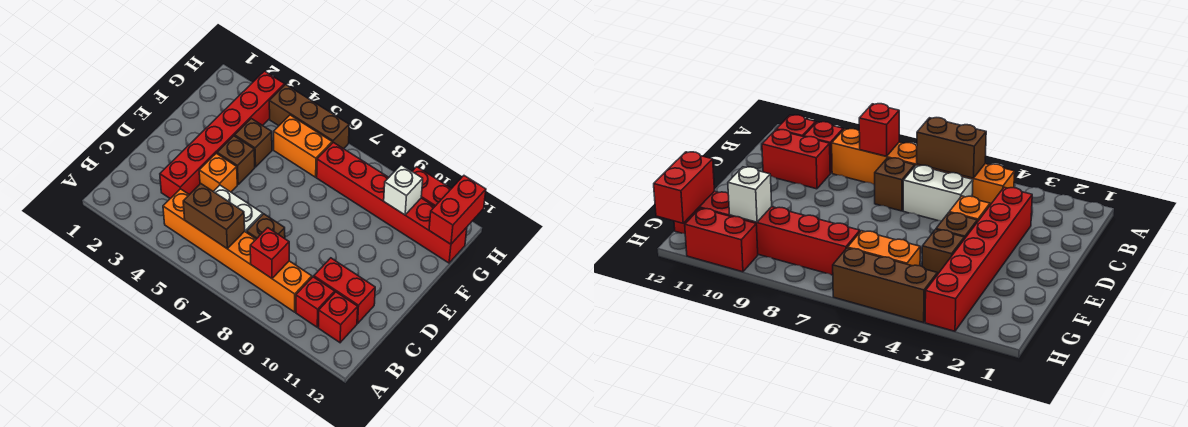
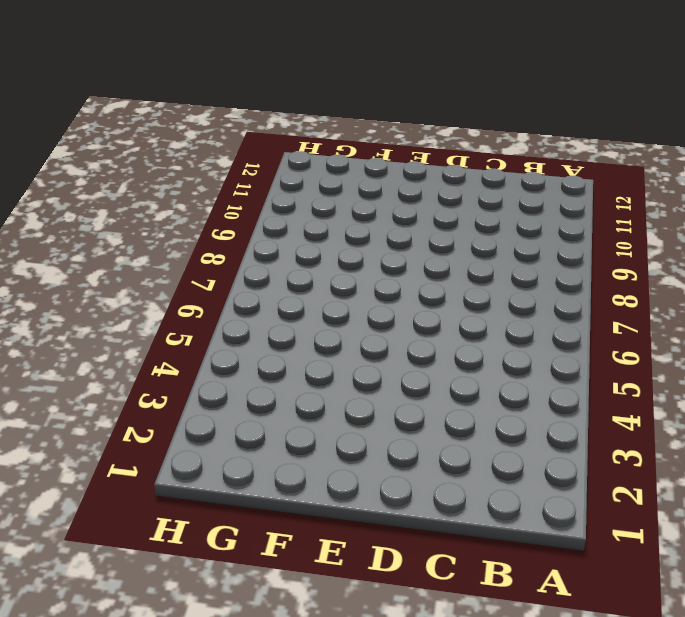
none -> orange brick B4:B9 level 1
none -> red brick B10 level 1
none -> red brick B11 level 1

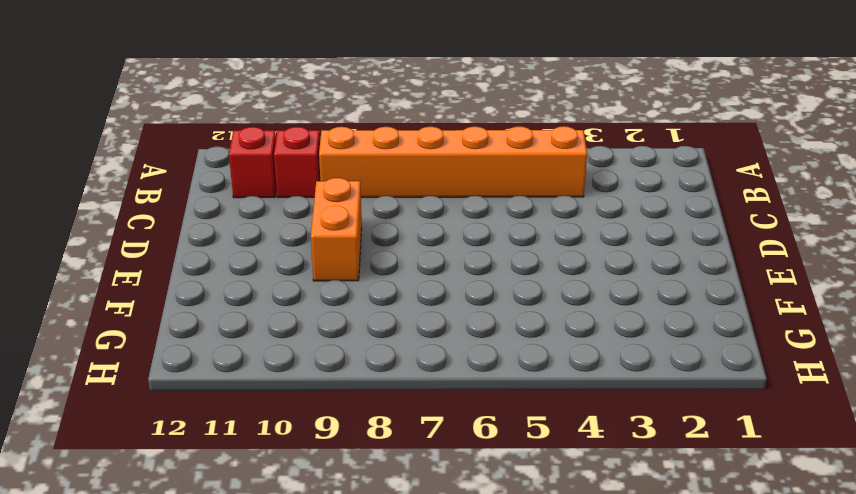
orange brick D9:E9 level 1 -> orange brick G5:G6 level 1
none -> red brick C3:H3 level 1
none -> white brick C5:C6 level 1
none -> brown brick C7 level 1

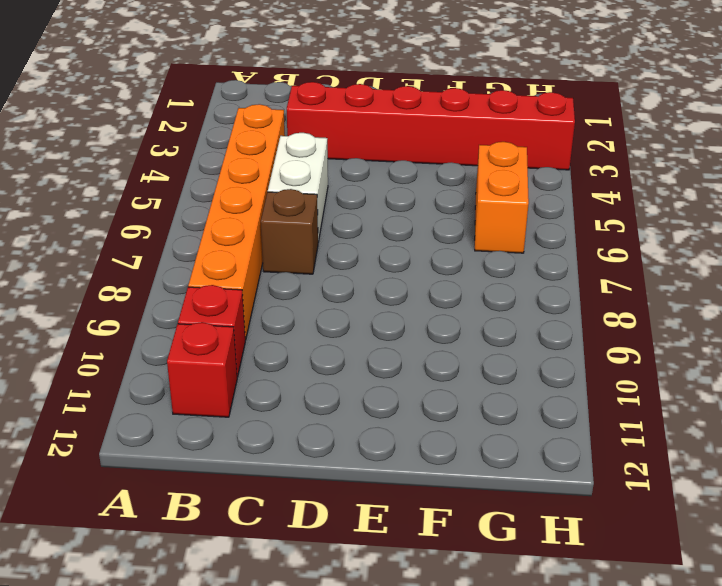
none -> red brick C10:C11 level 1
none -> orange brick D4 level 1
none -> brown brick E4 level 1

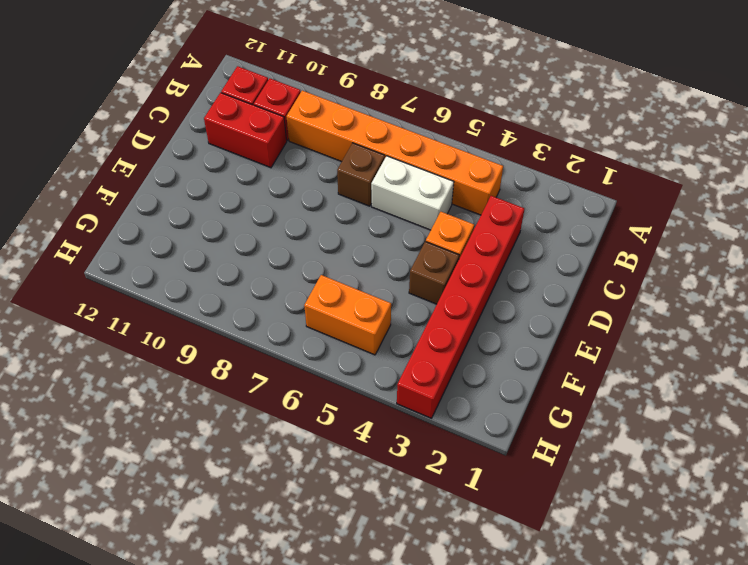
none -> brown brick F4 level 1
none -> red brick G7:G12 level 1
none -> brown brick H4:H6 level 1

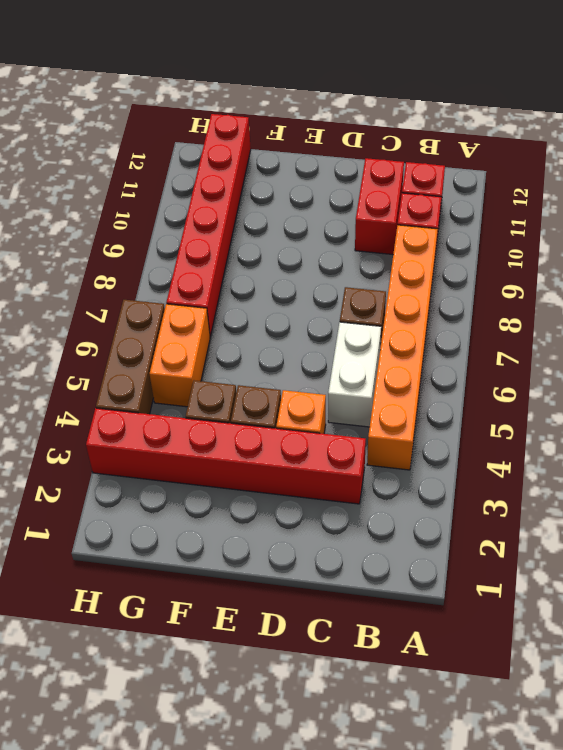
none -> red brick H10:H11 level 1
none -> brown brick B5:B6 level 2
none -> red brick B8 level 2

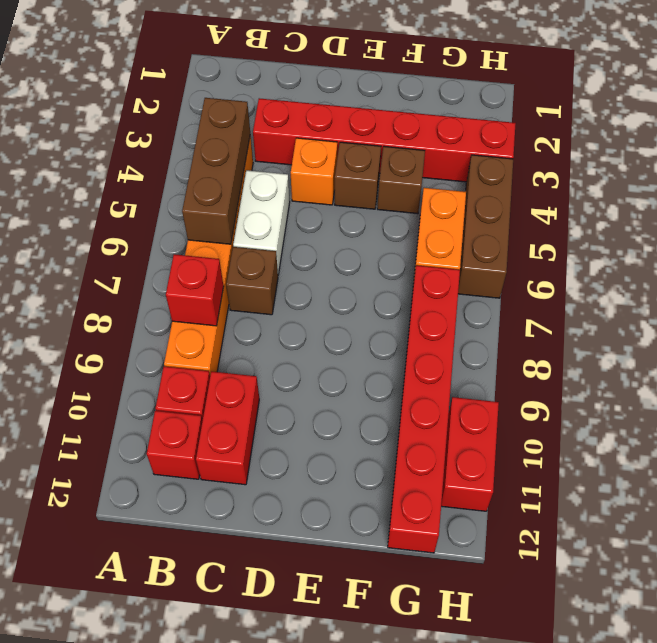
brown brick B4:B6 level 2 -> brown brick B5:B6 level 2
none -> white brick G10 level 2
none -> red brick G12:H12 level 2

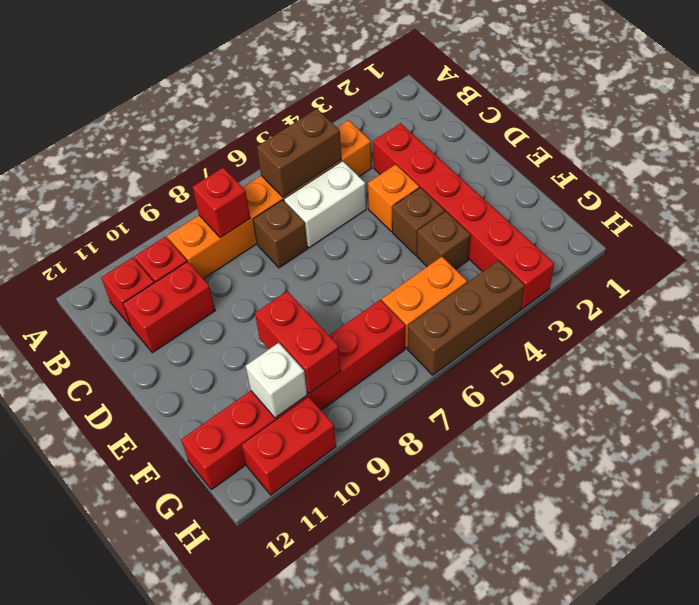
red brick F9:G9 level 2 -> red brick G12:H12 level 2

